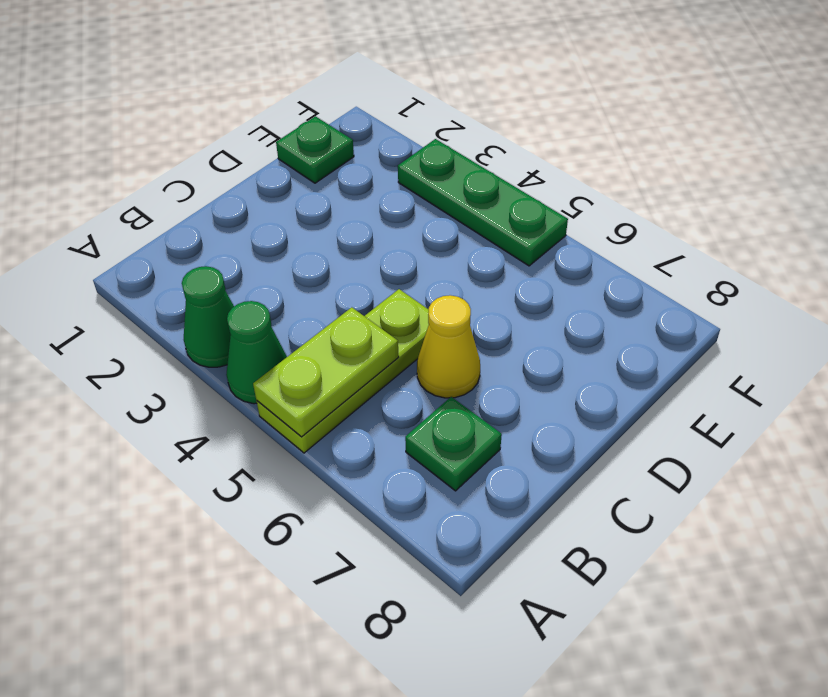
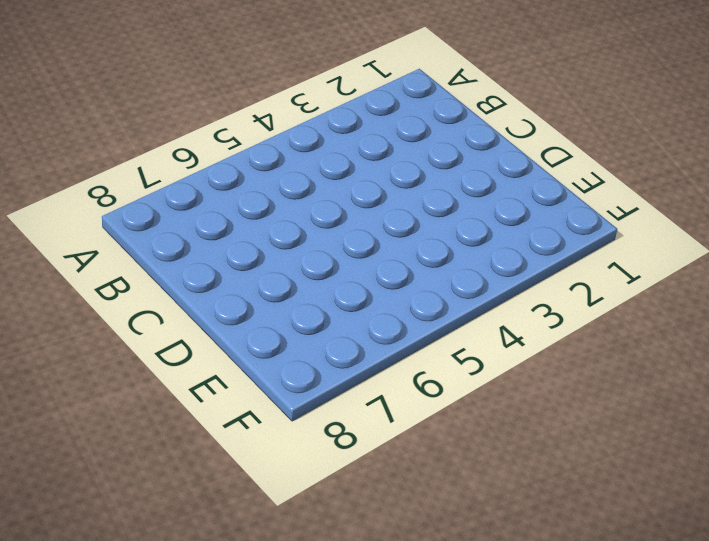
none -> green cone A3 level 1
none -> green cone A4 level 1

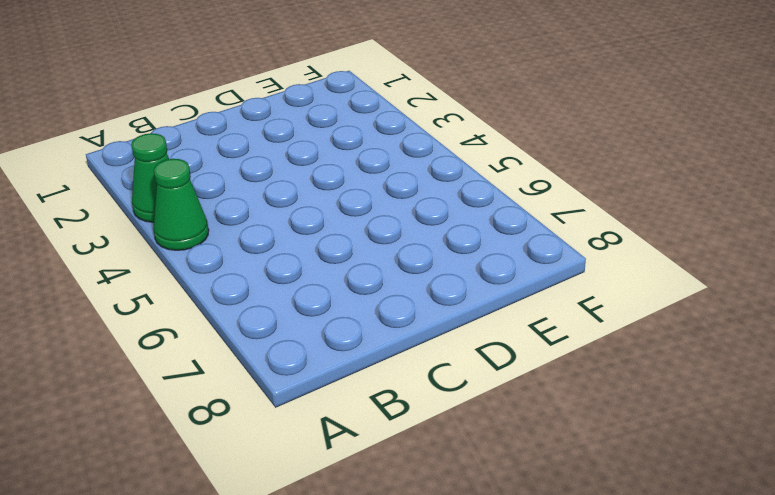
none -> lime plate A5:C5 level 1
none -> green plate B7 level 1

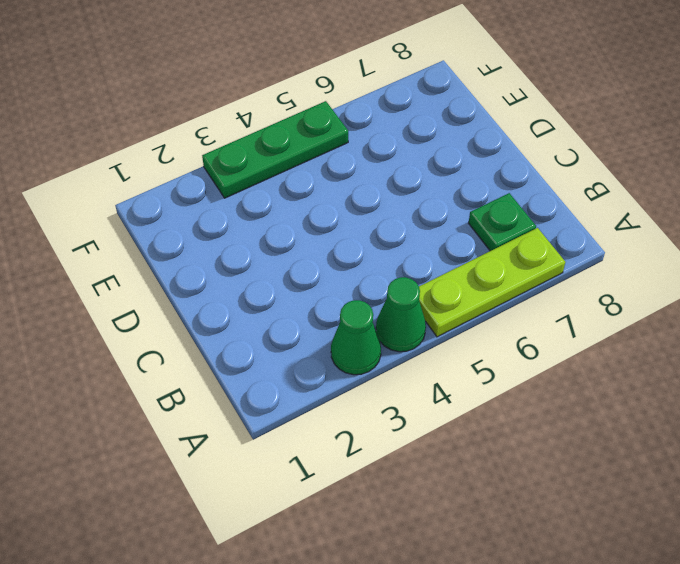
lime plate A5:A7 level 1 -> lime plate A5:C5 level 1
none -> yellow cone C6 level 1
none -> green plate E1 level 1

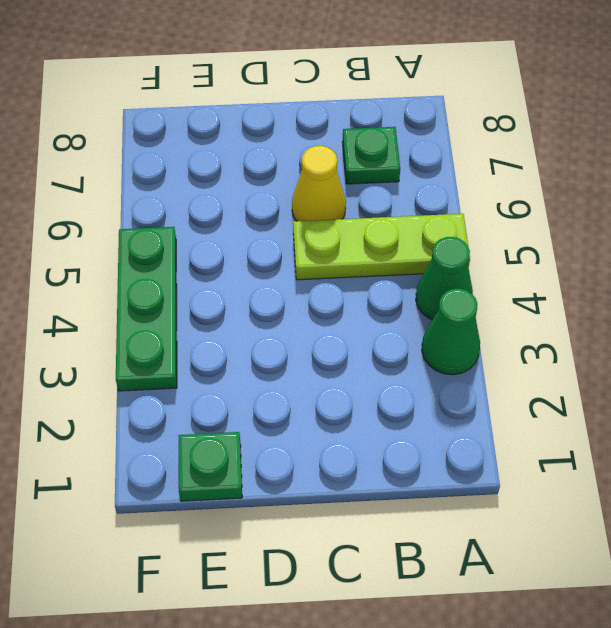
none -> lime plate A5:B5 level 2

